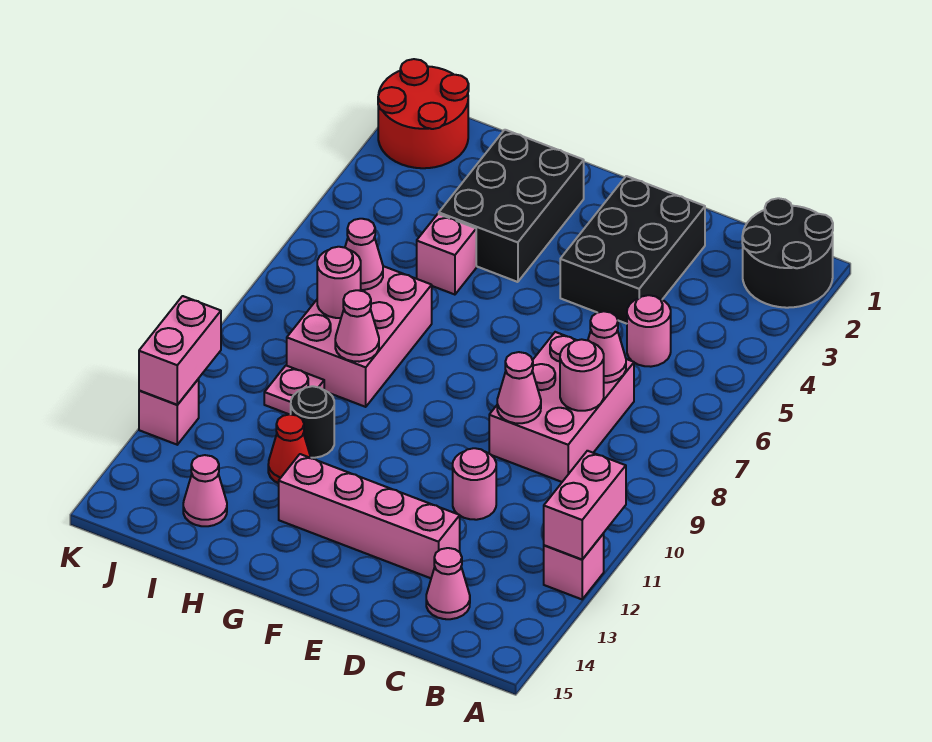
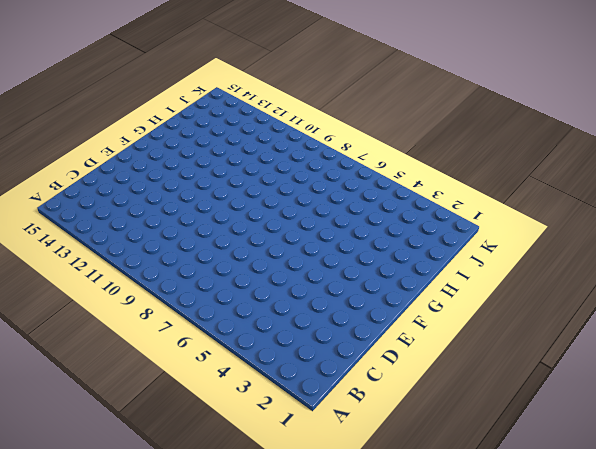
none -> black round brick A1:B2 level 1
none -> pink brick A12 level 1
none -> pink round brick C5 level 1

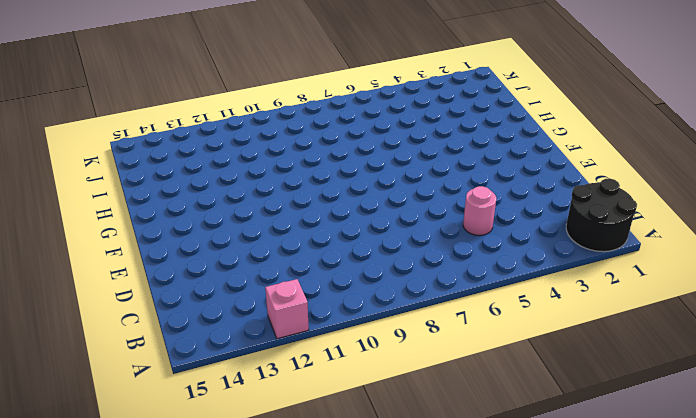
none -> pink brick C7:D9 level 1
none -> pink cone C14 level 1
none -> black brick D2:E4 level 1

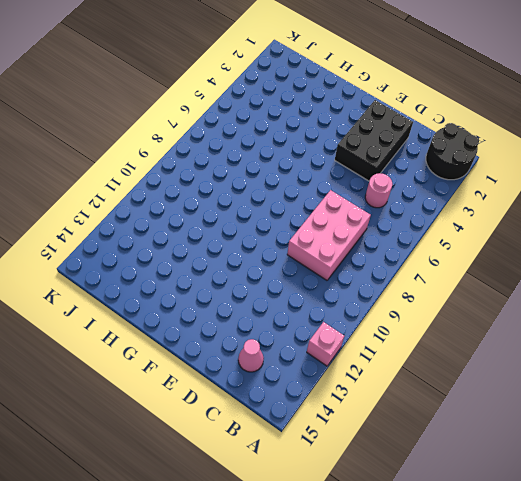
none -> pink round brick D11 level 1
none -> pink brick D13:G13 level 1
none -> black brick G2:H4 level 1

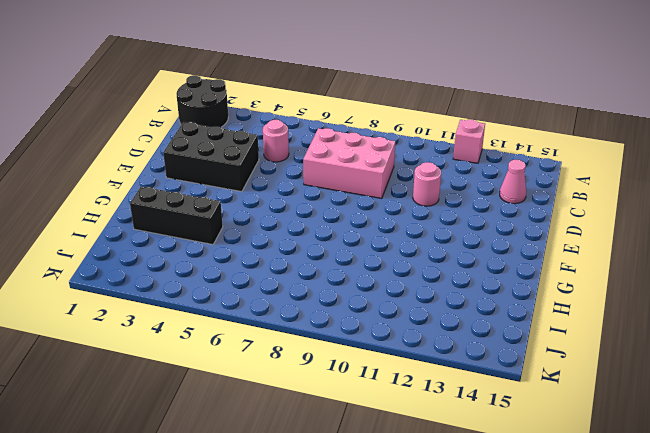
black brick H2:H4 level 1 -> black brick G2:H4 level 1
none -> pink brick D13:G13 level 1
none -> pink brick H5 level 1
none -> pink brick H7:I9 level 1

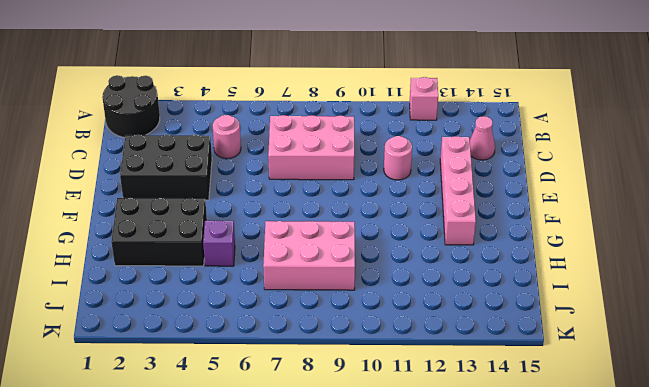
purple brick H5 level 1 -> pink brick H5 level 1
none -> black round brick H11 level 1
none -> red cone H12 level 1
none -> pink plate I10 level 1

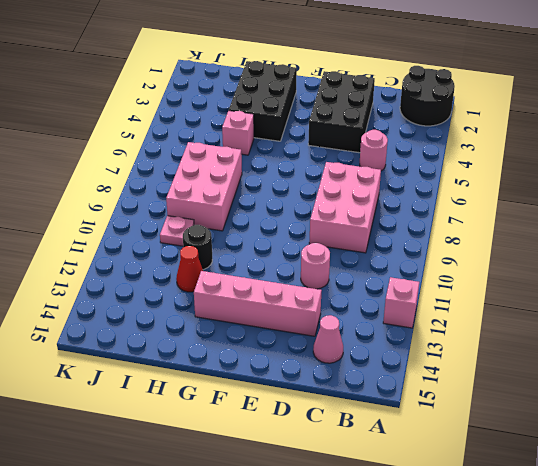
none -> pink cone I14 level 1
none -> red round brick J1:K2 level 1
none -> pink brick K12 level 1

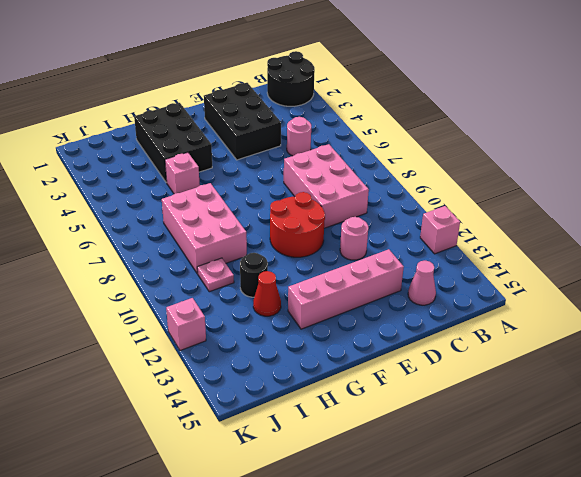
red round brick E9:F10 level 1 -> red round brick J1:K2 level 1
none -> pink cone I14 level 1
none -> pink brick A11:A12 level 2
none -> pink cone C7 level 2

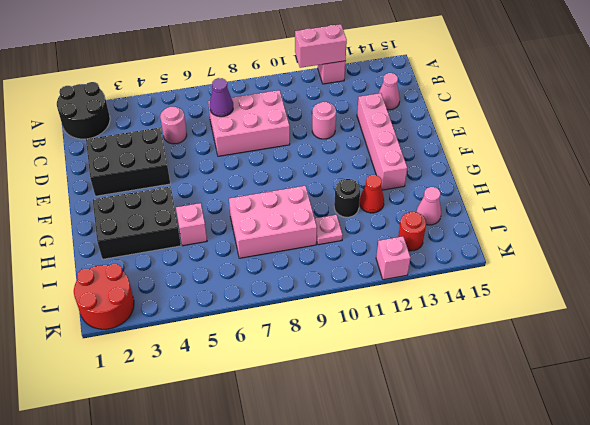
purple cone C7 level 2 -> pink cone C7 level 2
red round brick J13 level 1 -> none
none -> pink round brick C8 level 2
none -> pink cone D9 level 2
none -> pink cone H9 level 2

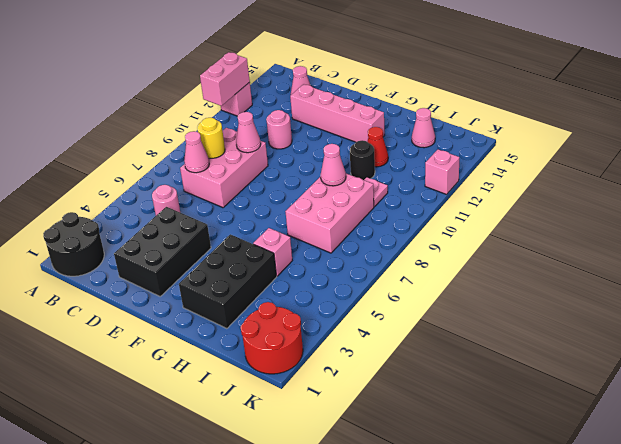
yellow round brick C8 level 2 -> pink round brick C8 level 2
none -> pink cone I7 level 2
none -> pink round brick I8 level 2
none -> pink brick K11:K12 level 2

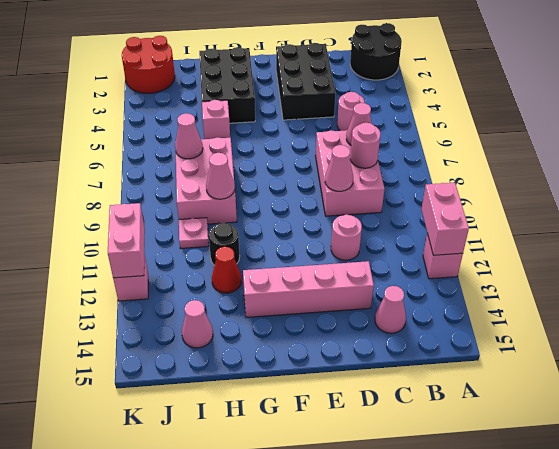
none -> pink round brick I8 level 2

